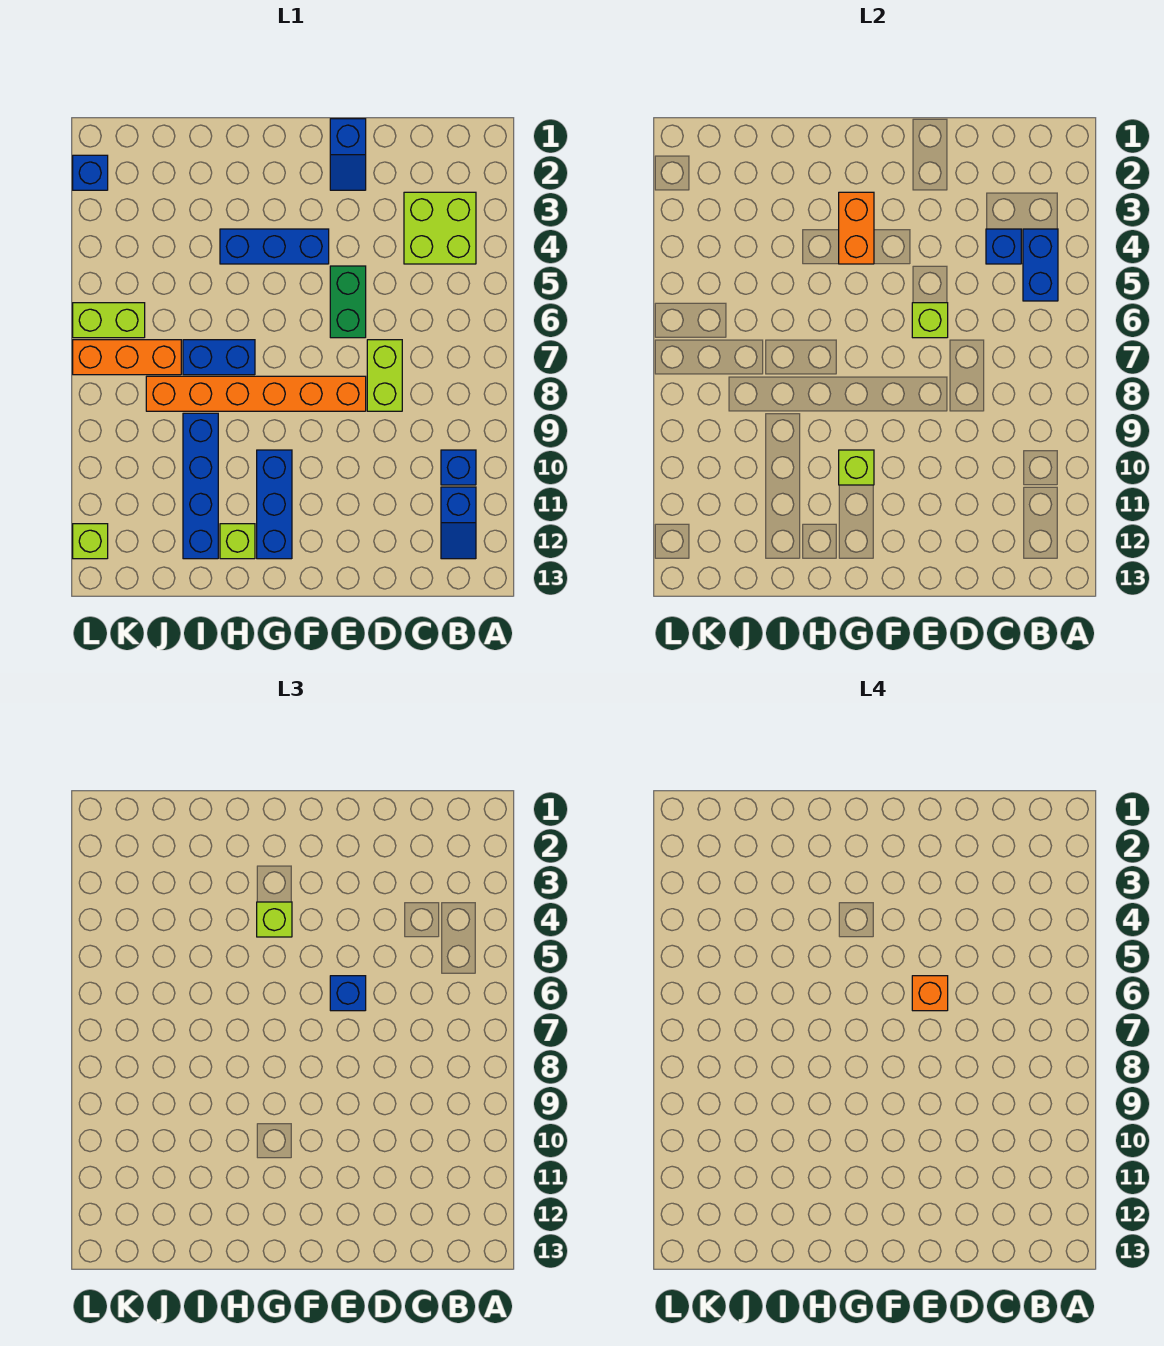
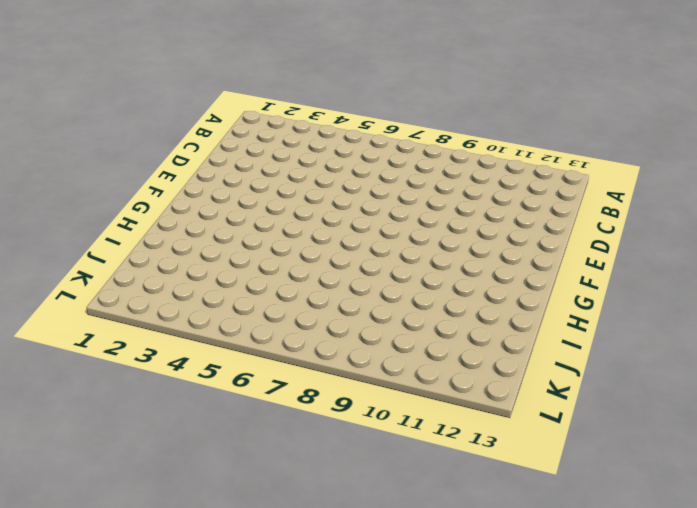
none -> lime brick B3:C4 level 1
none -> blue brick B10 level 1
none -> blue slope B11:B12 level 1 top 11

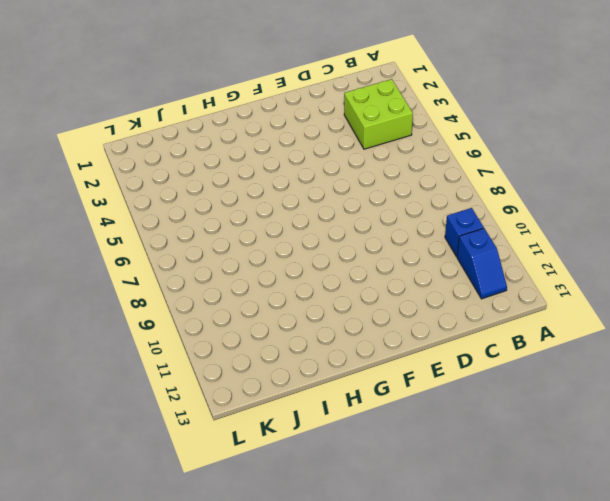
none -> lime brick D7:D8 level 1
none -> blue slope E1:E2 level 1 top 1
none -> green brick E5:E6 level 1

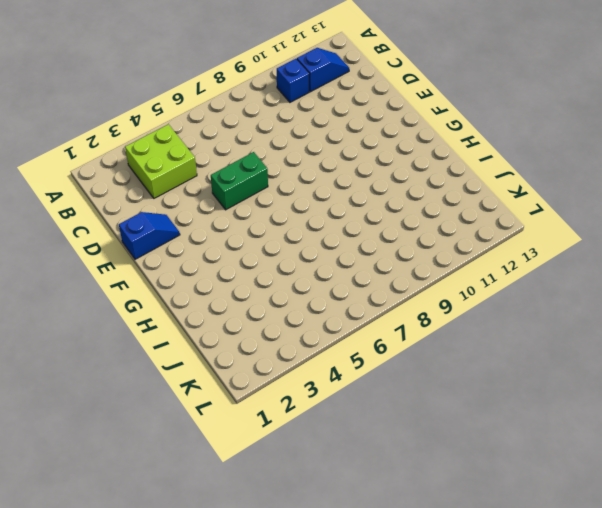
none -> lime brick D7:D8 level 1
none -> orange brick E8:J8 level 1
none -> blue brick F4:H4 level 1

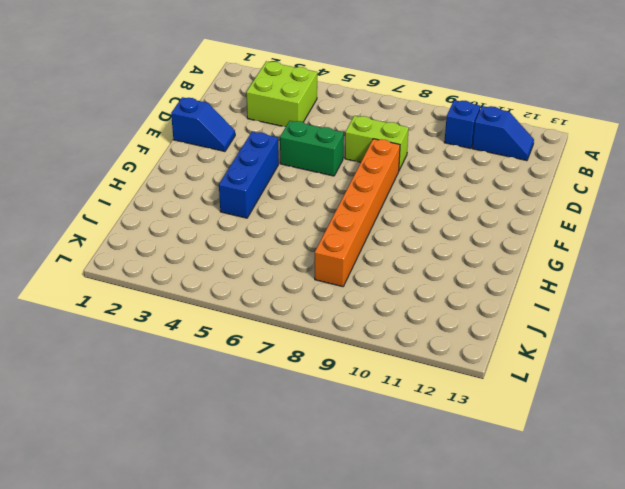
none -> blue brick G10:G12 level 1
none -> blue brick H7:I7 level 1
none -> lime brick H12 level 1

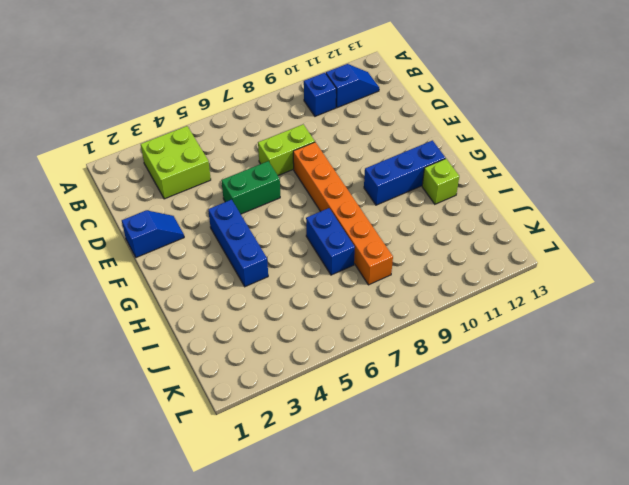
none -> blue brick I9:I12 level 1
none -> orange brick J7:L7 level 1
none -> lime brick K6:L6 level 1

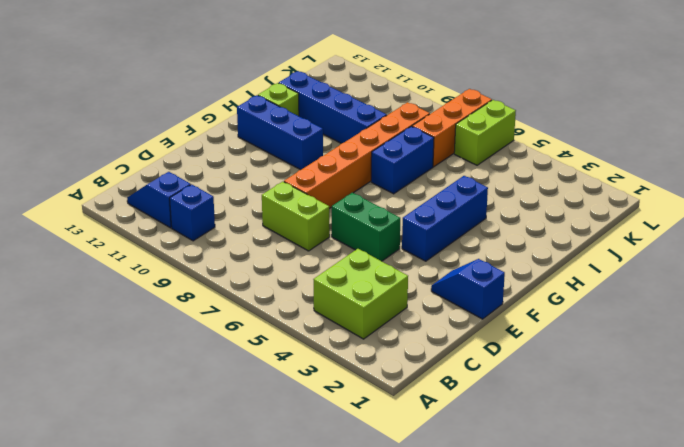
none -> blue brick L2 level 1
none -> lime brick L12 level 1
none -> blue brick B4:B5 level 2

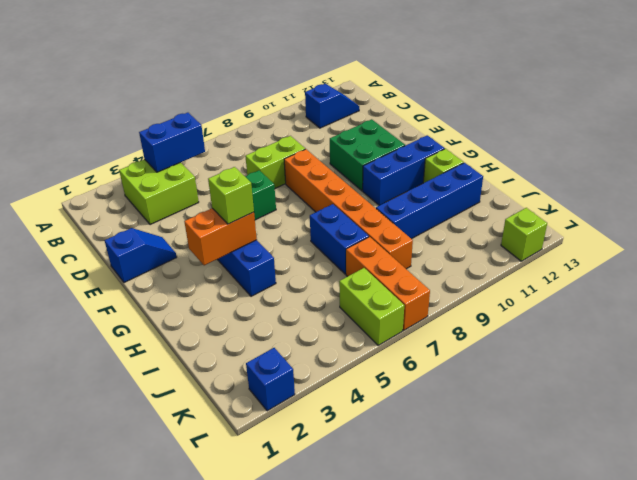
green brick E10:F11 level 1 -> none
none -> blue brick B10 level 1
none -> blue brick C4 level 2
none -> lime brick E6 level 2

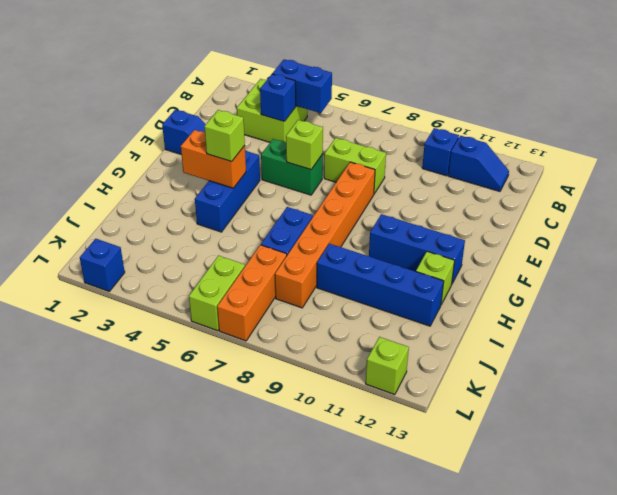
none -> lime brick G10 level 2
none -> blue brick E6 level 3
none -> orange brick E6 level 4

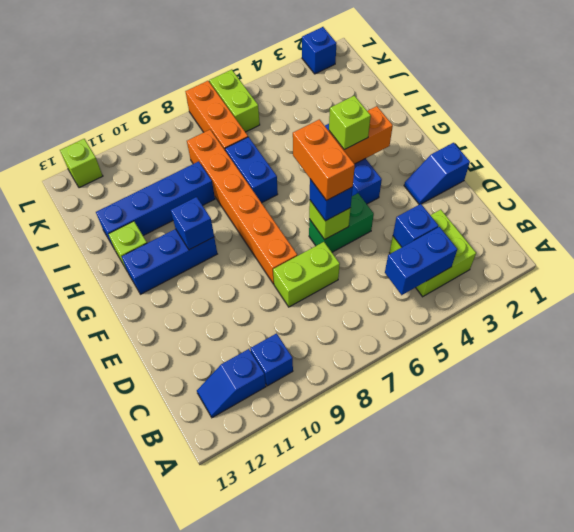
orange brick E6:F6 level 4 -> orange brick E6 level 4
blue brick G10 level 2 -> lime brick G10 level 2

